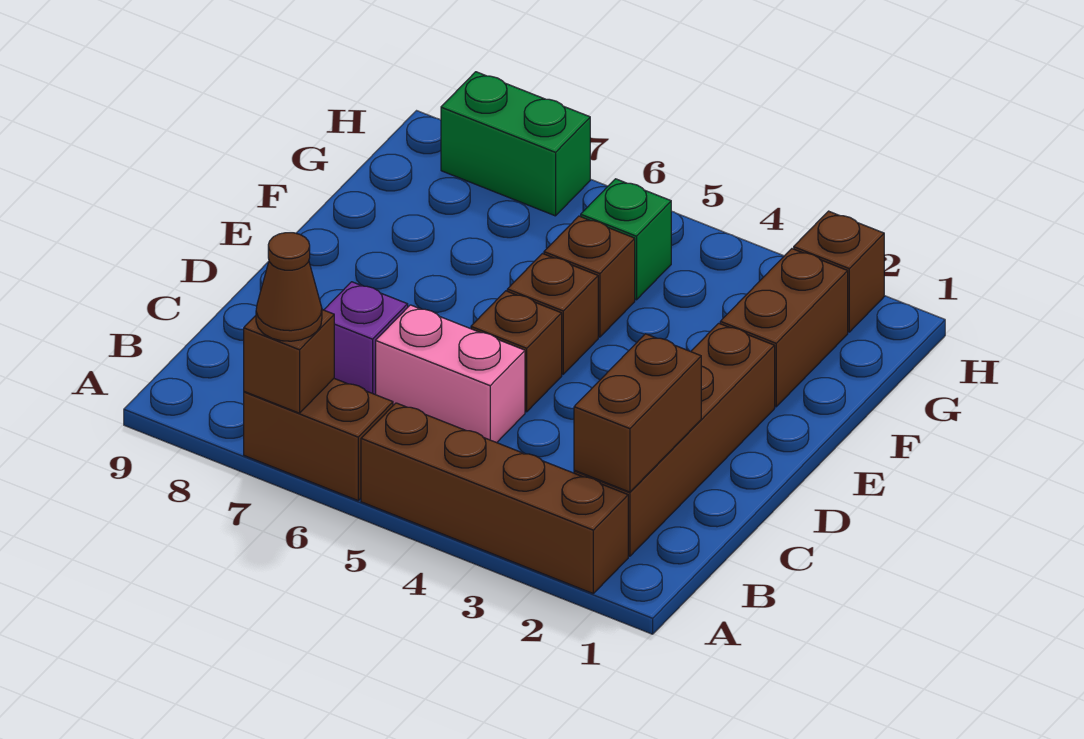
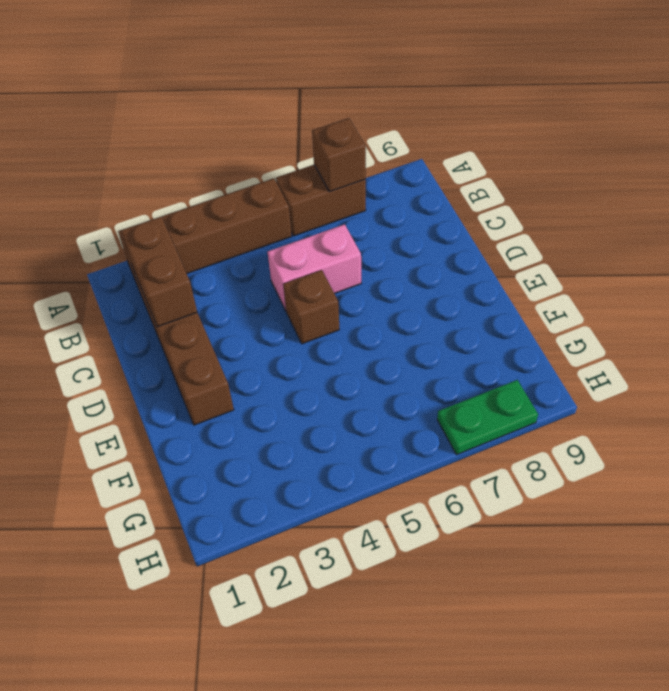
green plate H7:H8 level 1 -> green brick H7:H8 level 1
none -> purple brick C7 level 1
none -> brown brick E5 level 1
none -> brown brick F2:G2 level 1

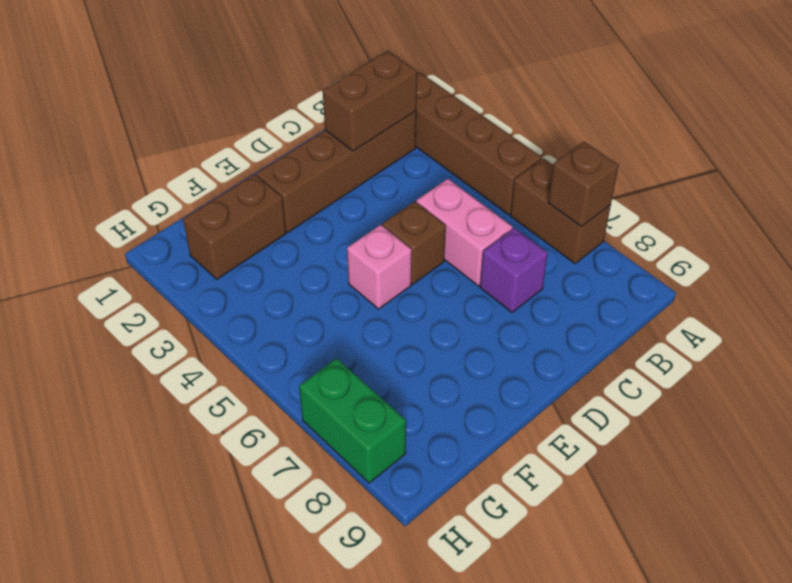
pink brick E5 level 1 -> brown brick E5 level 1
none -> brown brick F5 level 1
none -> green brick G5 level 1
none -> brown brick H2 level 1

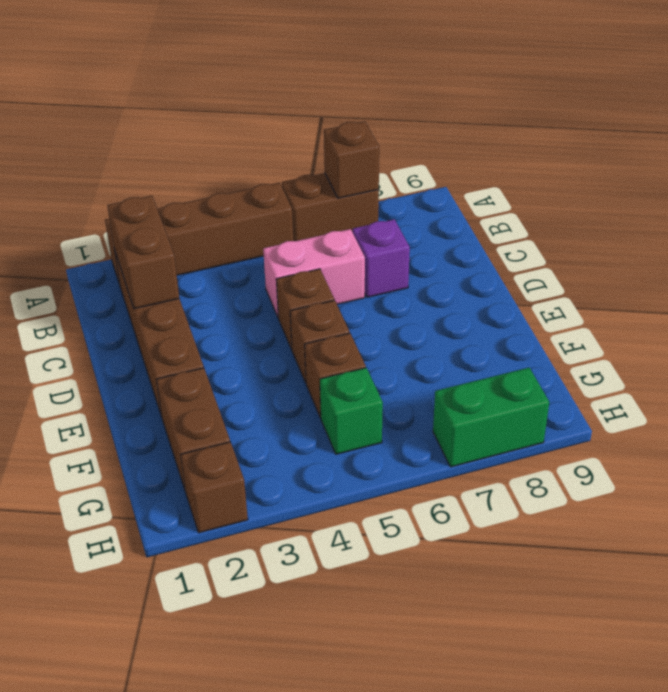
none -> brown cone A7 level 3

